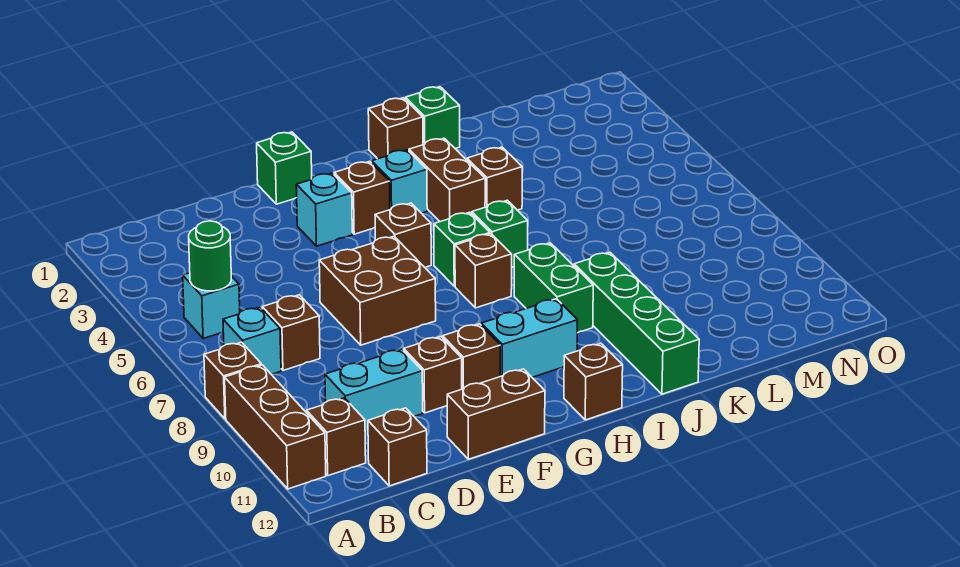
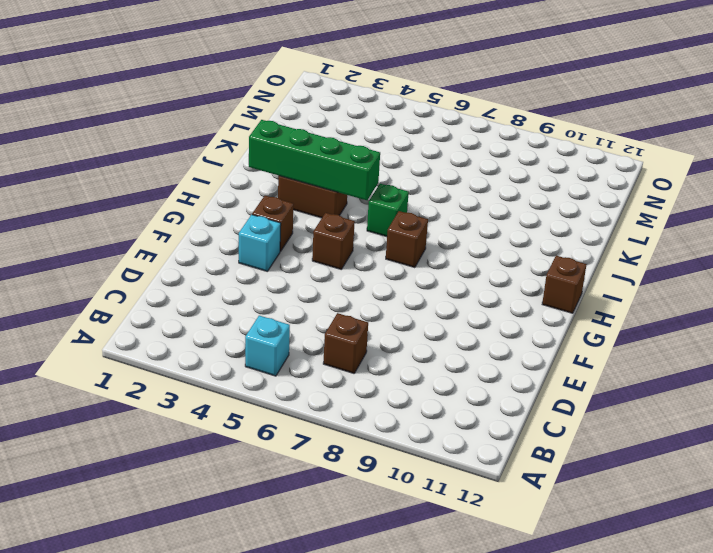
green brick I2:I5 level 2 -> green brick J9:J12 level 1
none -> brown brick A8 level 1
none -> brown brick A9:A11 level 1
none -> cyan brick B7 level 1

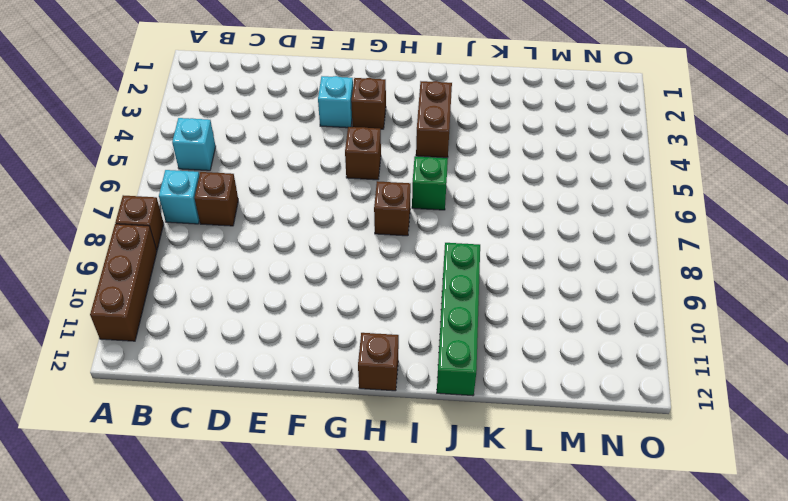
none -> brown brick B11 level 1
none -> cyan brick C10:D10 level 1
none -> brown brick C12 level 1

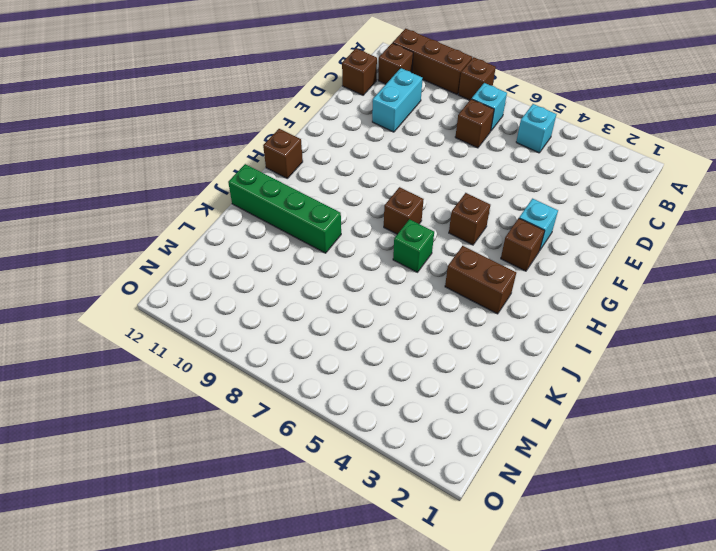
none -> brown brick E6:F7 level 1
none -> brown brick E10 level 1
none -> brown brick E12:F12 level 1

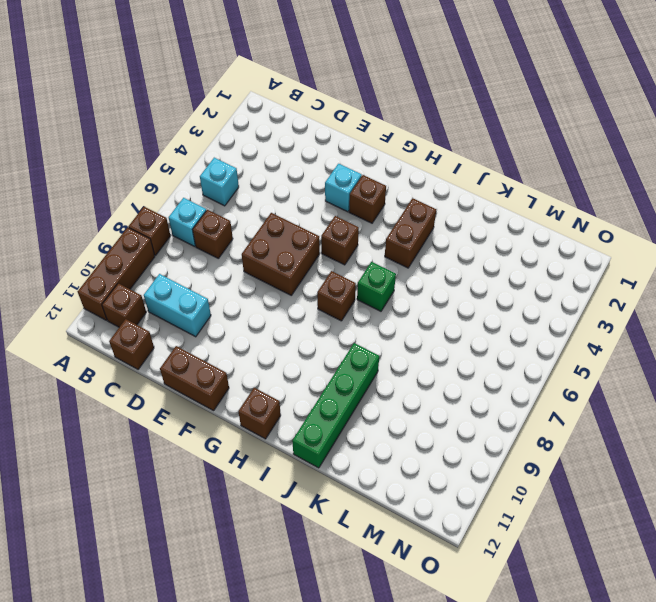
none -> brown brick E10 level 1
none -> green brick F1 level 1
none -> brown brick F10 level 1

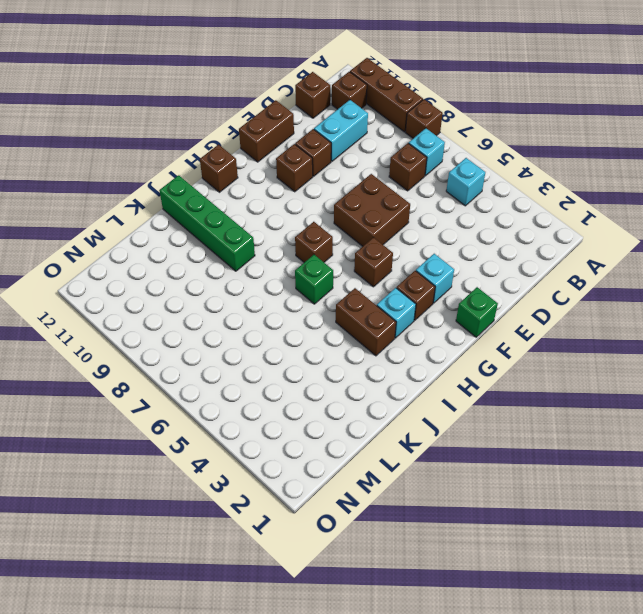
none -> cyan brick G10:H10 level 1
none -> green brick H6 level 1
none -> brown brick I1 level 1

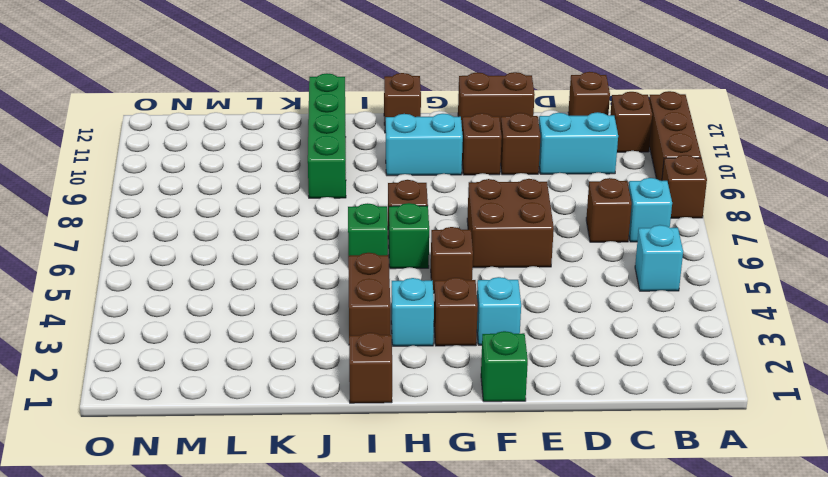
none -> green brick I8:I9 level 1
none -> green brick J1 level 1
none -> brown brick J4 level 1

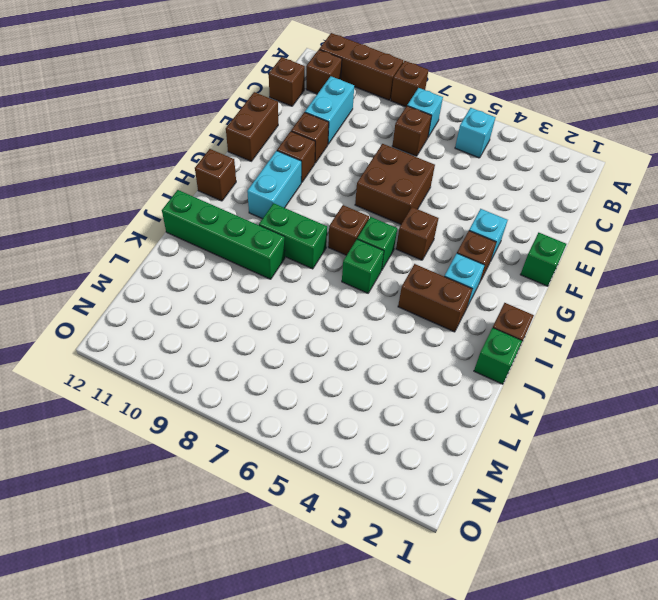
none -> brown brick J4 level 1
none -> green round brick B5 level 2

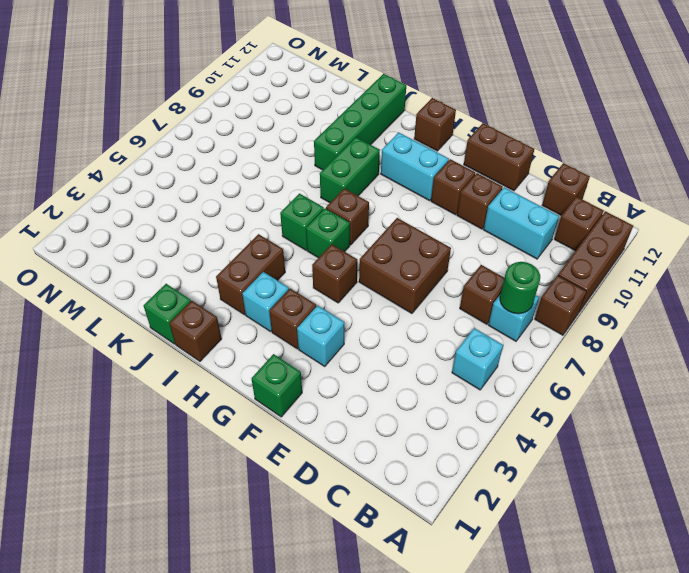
green round brick B7 level 2 -> green round brick B5 level 2
none -> brown brick J4 level 1

